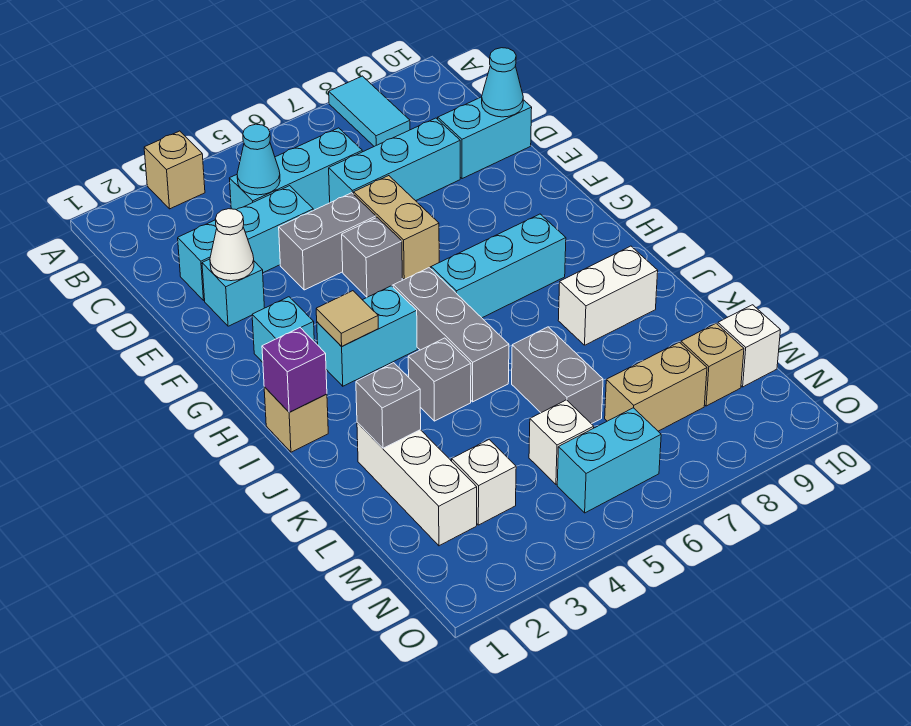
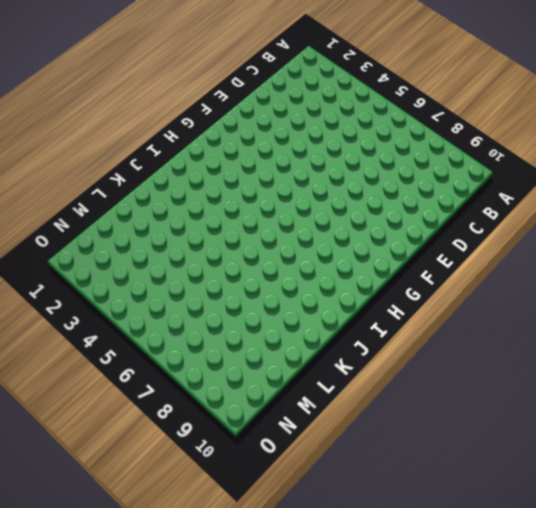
none -> tan brick A3 level 1
none -> cyan tile A8:B8 level 1
none -> cyan brick C4:C6 level 1
none -> cyan brick D2:D4 level 1

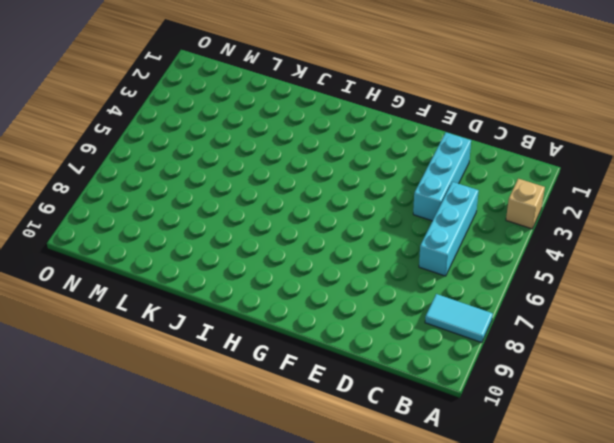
none -> cyan brick D6:D8 level 1
none -> cyan brick D9:D10 level 1
none -> cyan brick E2 level 1
none -> grey brick E4:E5 level 1

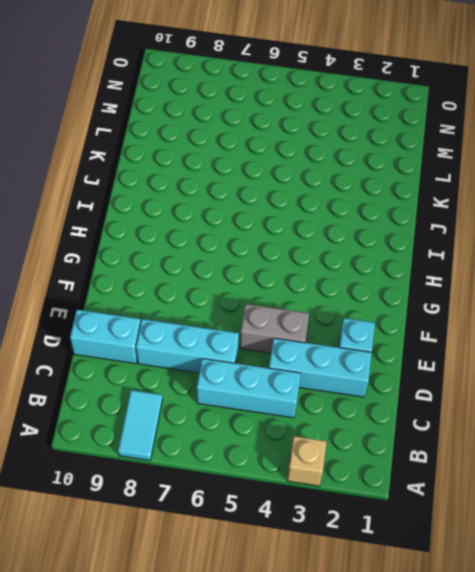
none -> tan brick E6:F6 level 1
none -> grey brick F5 level 1
none -> cyan brick G2 level 1
none -> cyan brick H3:H4 level 1

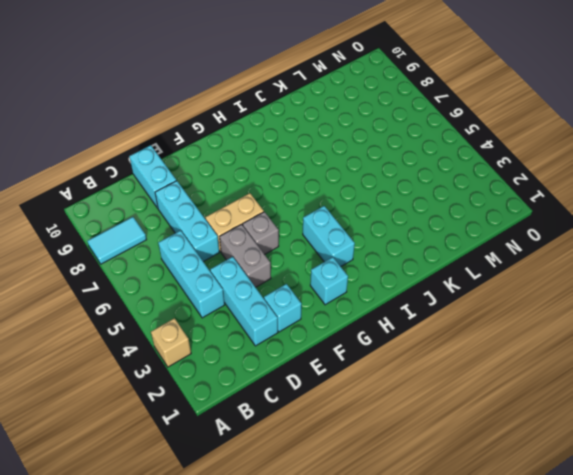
none -> grey brick H5:J5 level 1
none -> cyan brick H6:H8 level 1
none -> tan brick I1 level 1
none -> grey brick J4 level 1

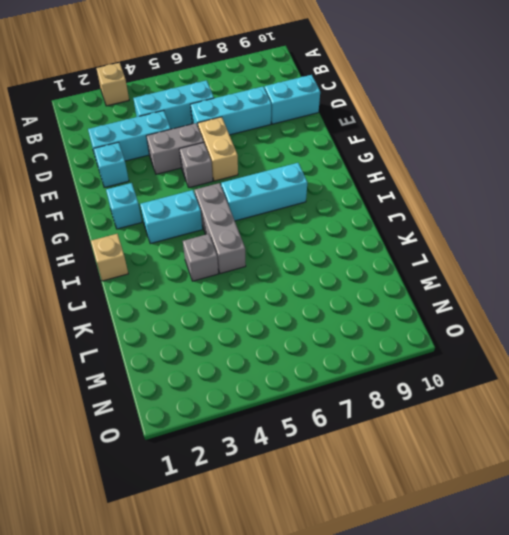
none -> cyan tile A8:B8 level 1
none -> white brick J8:J9 level 1
none -> white brick K2:M2 level 1
none -> grey brick K6:L6 level 1

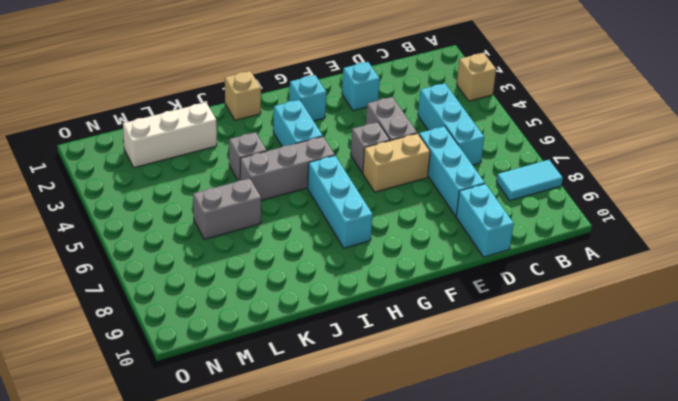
none -> cyan brick D2:D4 level 1
none -> white brick J8:J9 level 1
none -> white brick M3 level 1
none -> white brick M5 level 1

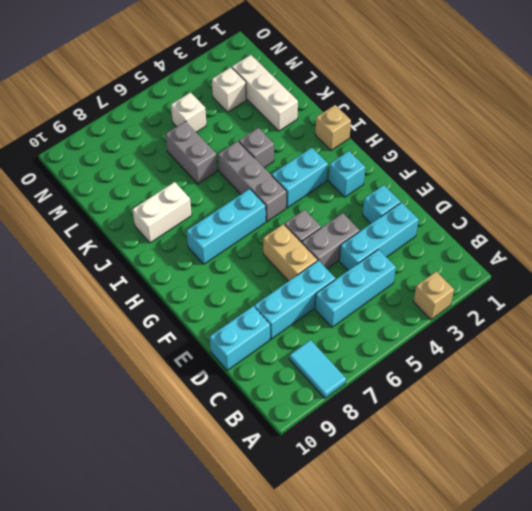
none -> tan brick M7:M8 level 1
none -> tan brick M9 level 1
none -> white brick M10 level 1
none -> cyan brick N5:N6 level 1

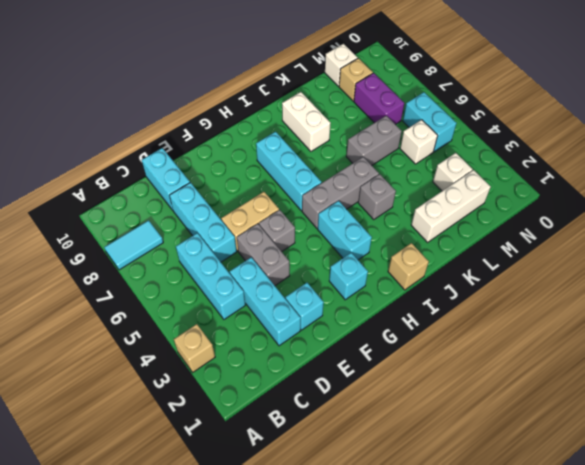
purple brick M7:M8 level 1 -> tan brick M7:M8 level 1
none -> cyan cone C4 level 2
none -> cyan cone D10 level 2
none -> white cone E2 level 2
none -> tan tile H3 level 2

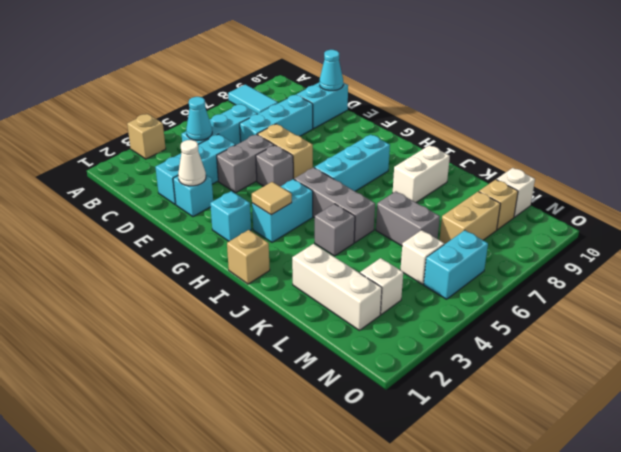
none -> purple brick I1 level 2
none -> grey brick K2 level 2

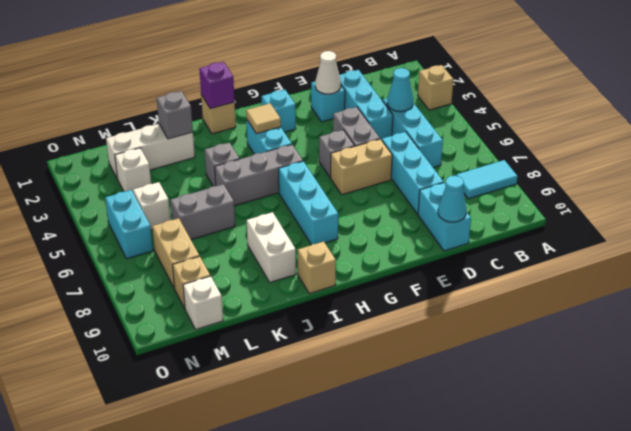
tan brick I10 level 1 -> none

